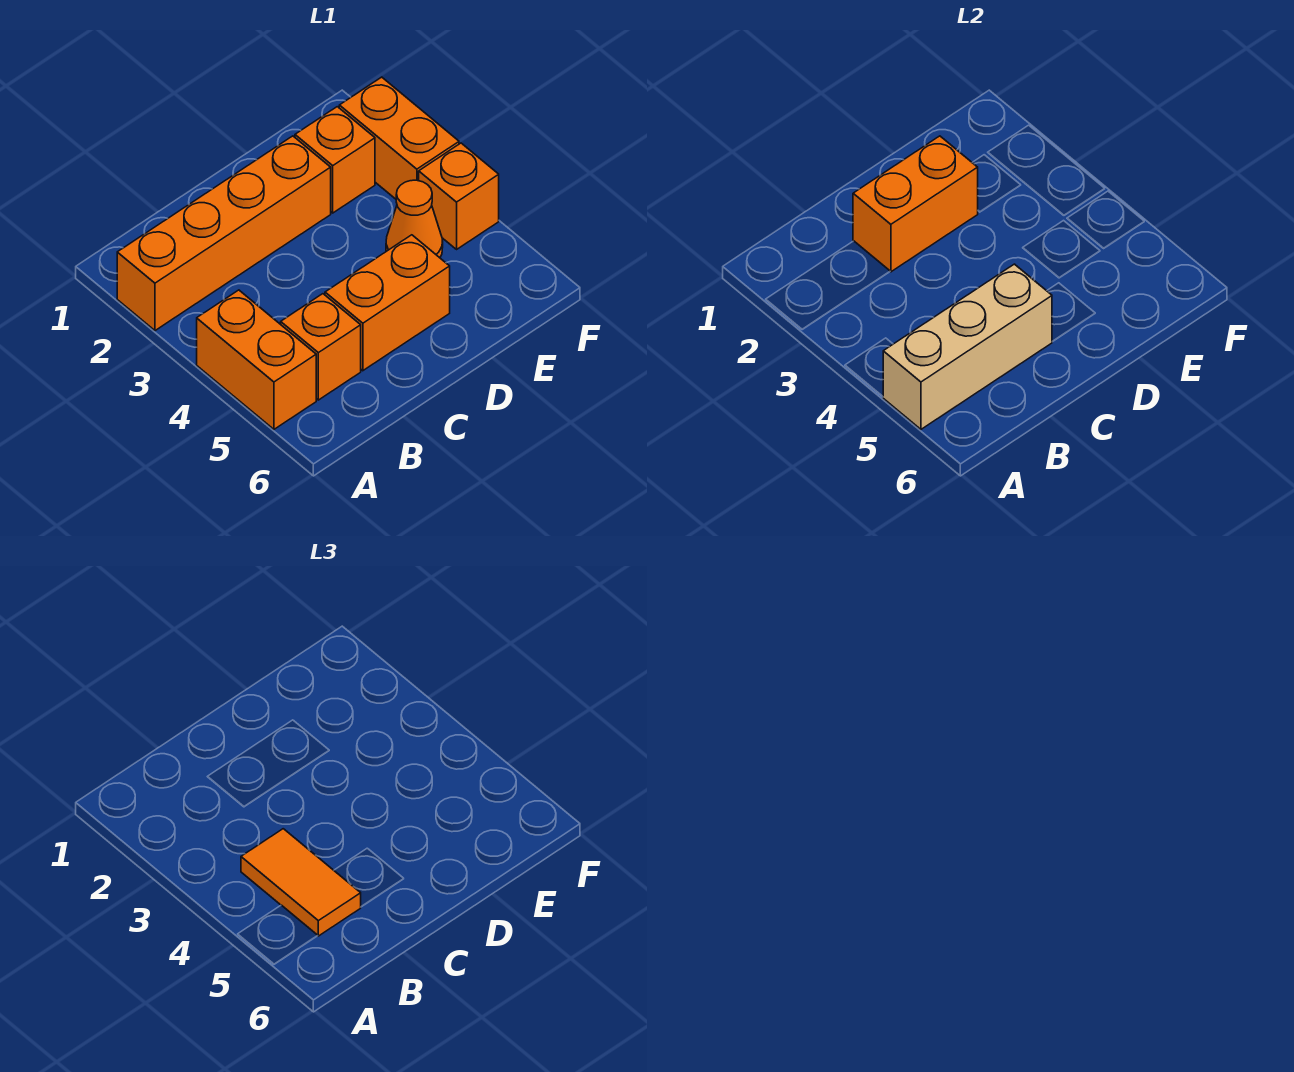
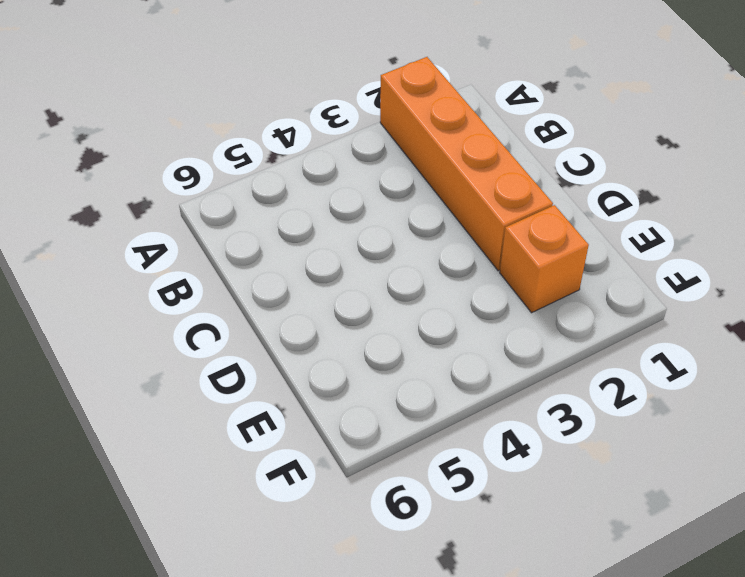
none -> orange brick A4:A5 level 1
none -> orange brick B5 level 1

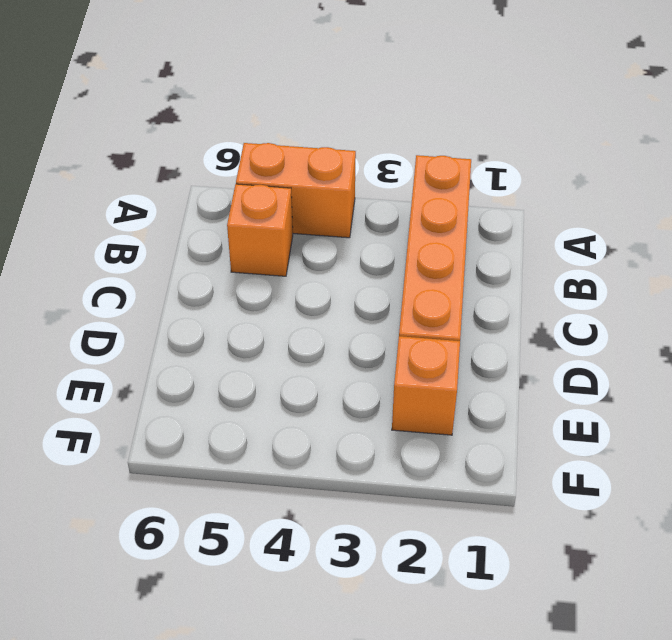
none -> orange brick C5:D5 level 1
none -> orange cone E4 level 1

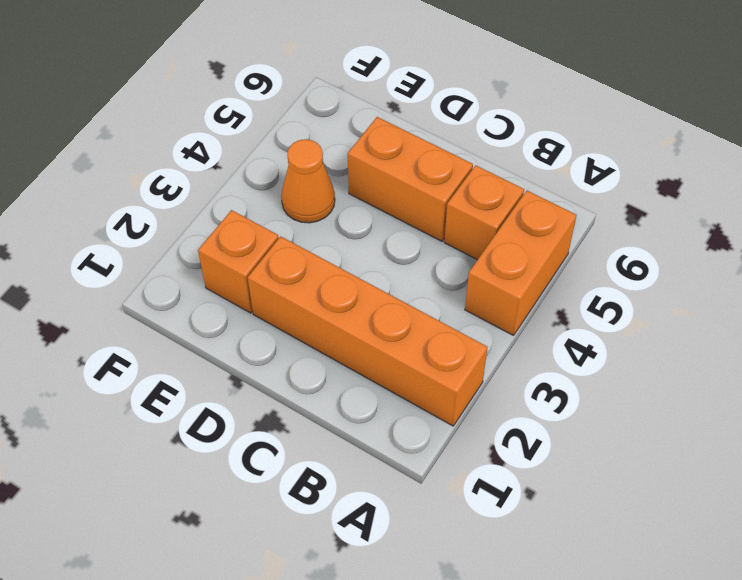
none -> orange brick F2:F3 level 1
none -> orange brick F4 level 1

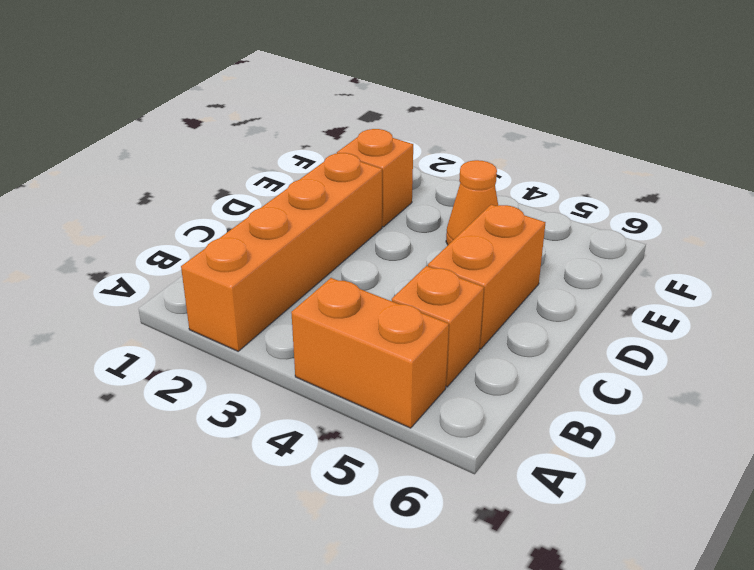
none -> orange brick F2:F3 level 1
none -> orange brick F4 level 1

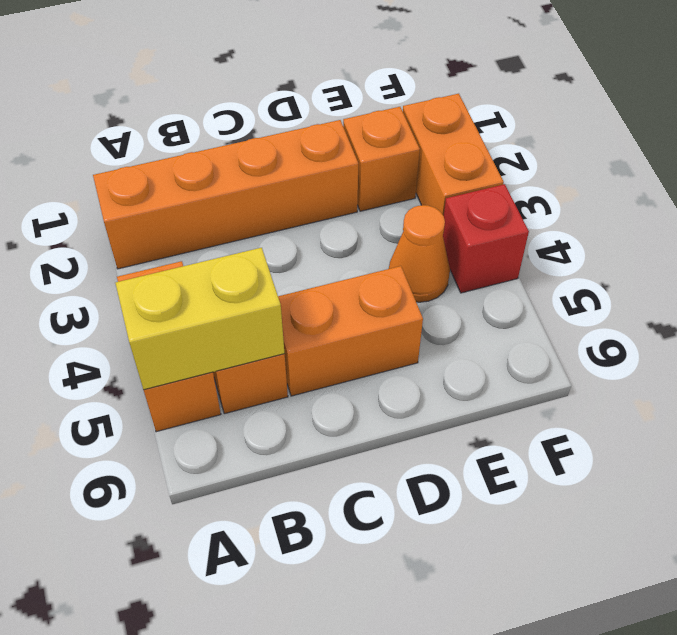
yellow brick A5:B5 level 2 -> tan brick A5:C5 level 2
red brick F4 level 1 -> orange brick F4 level 1
none -> orange brick C2:D2 level 2
none -> orange tile B4:B5 level 3

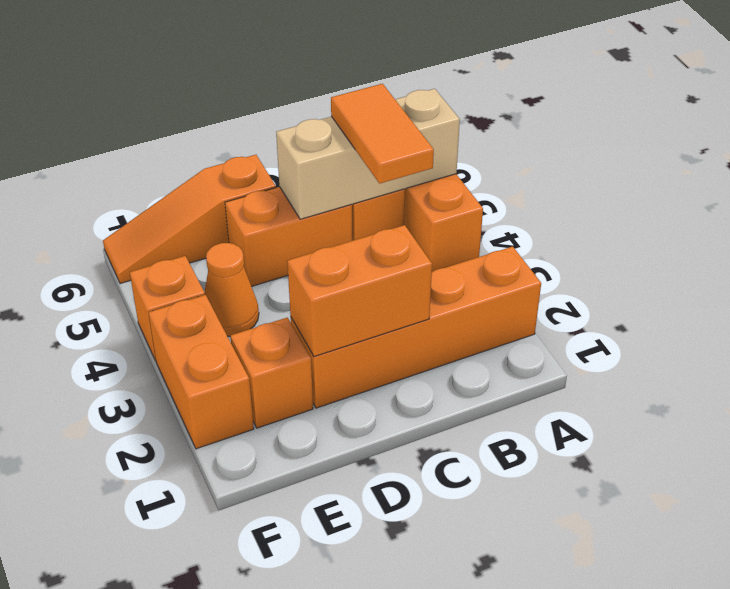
orange slope D6:F6 level 1 top D -> none

